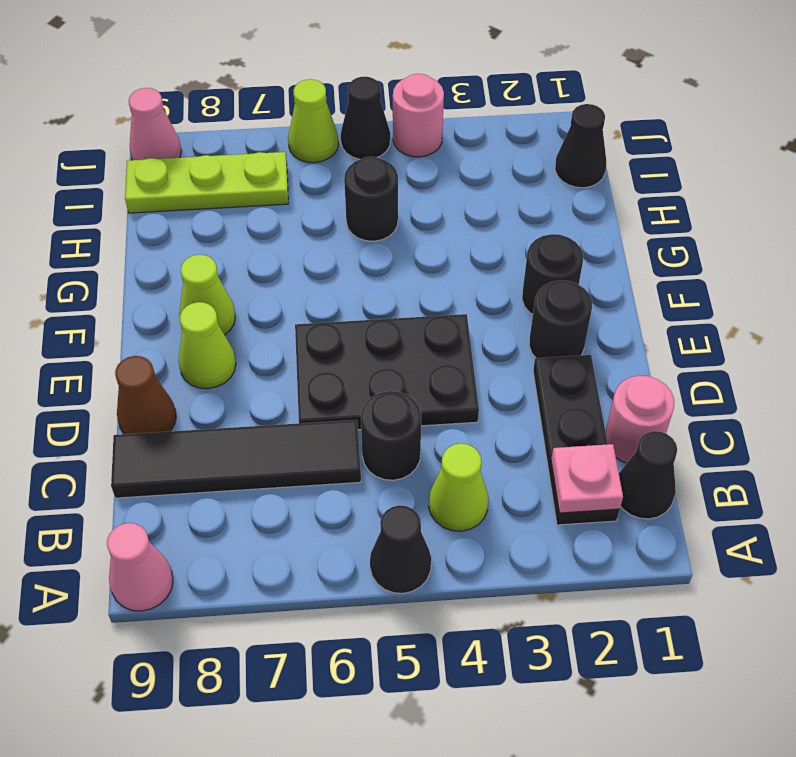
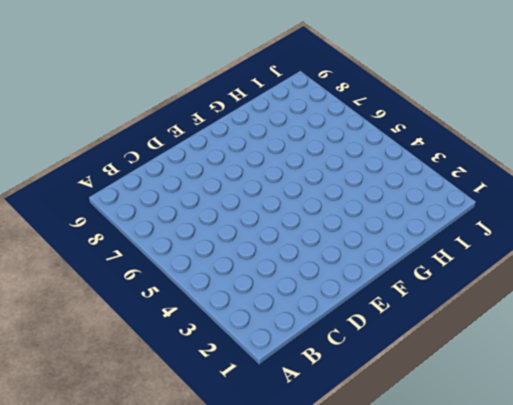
none -> black cone A5 level 1
none -> pink cone A9 level 1
none -> black cone B1 level 1

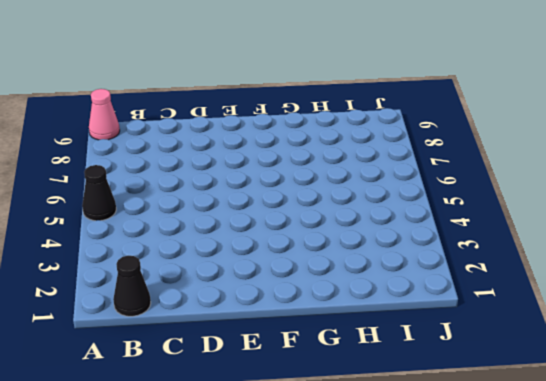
none -> black plate B2:D2 level 1
none -> lime cone B4 level 1
none -> pink round brick C1 level 1

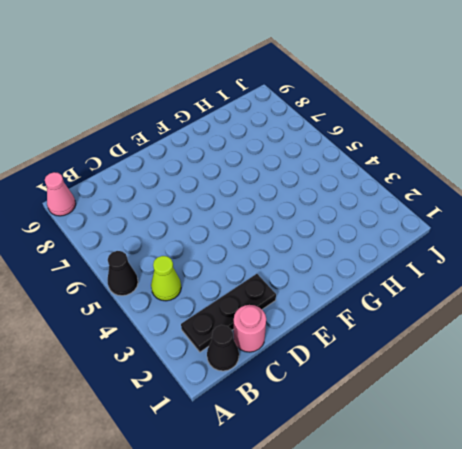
none -> black round brick C5 level 1
none -> black tile C6:C9 level 1
none -> black plate D4:E6 level 1

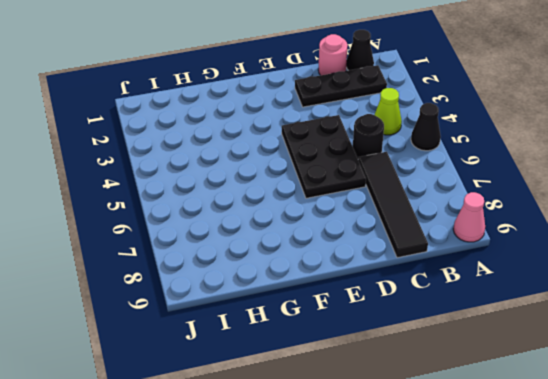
none -> brown cone D9 level 1
none -> black round brick E2 level 1
none -> lime cone E8 level 1

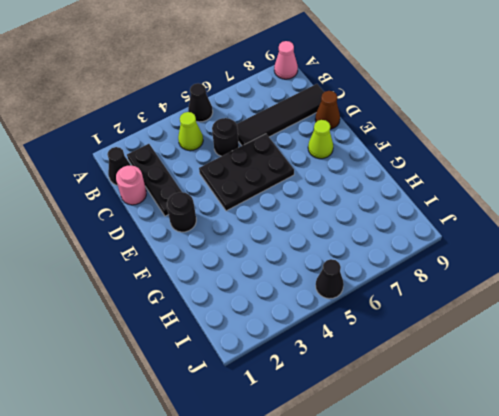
none -> black round brick F2 level 1
none -> lime cone F8 level 1
none -> black round brick H5 level 1

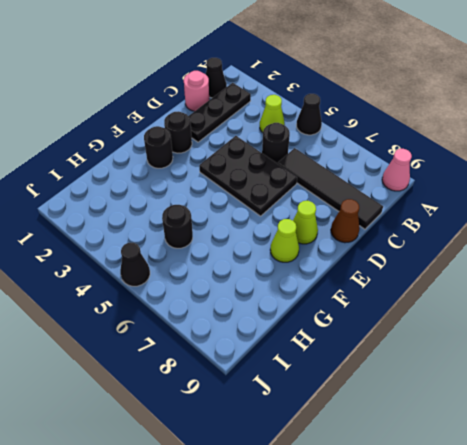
none -> black cone I1 level 1
none -> lime plate I7:I9 level 1
none -> pink round brick J4 level 1

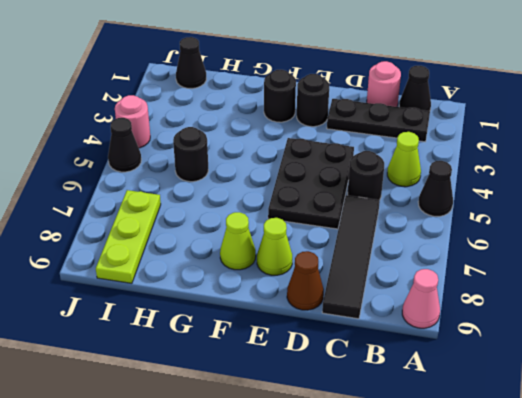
none -> lime cone J6 level 1
none -> pink cone J9 level 1
none -> pink plate B2 level 2

